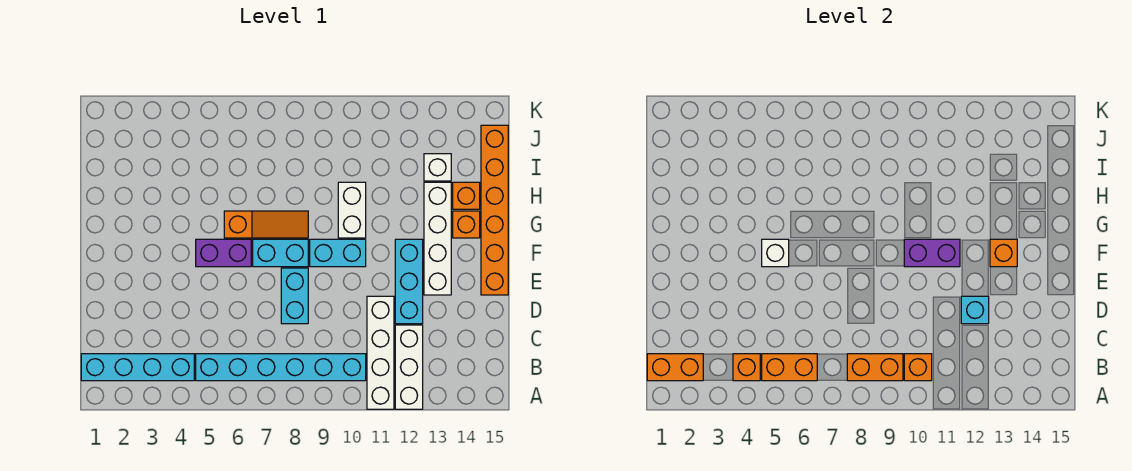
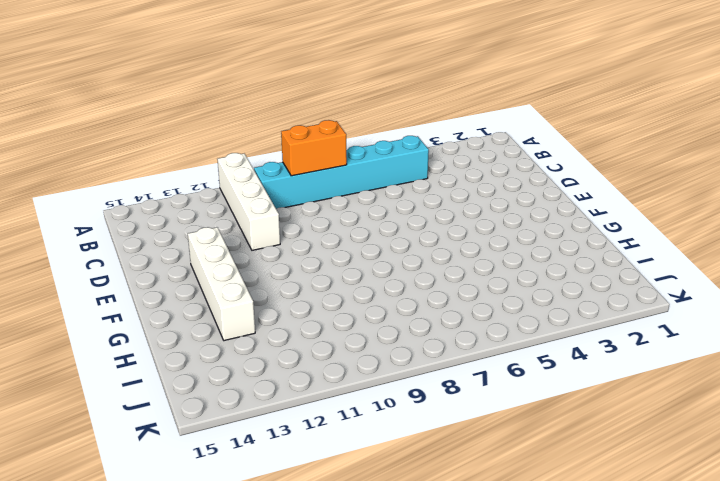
none -> white brick A12:C12 level 1
none -> cyan brick B1:B4 level 1
none -> cyan brick D8:E8 level 1

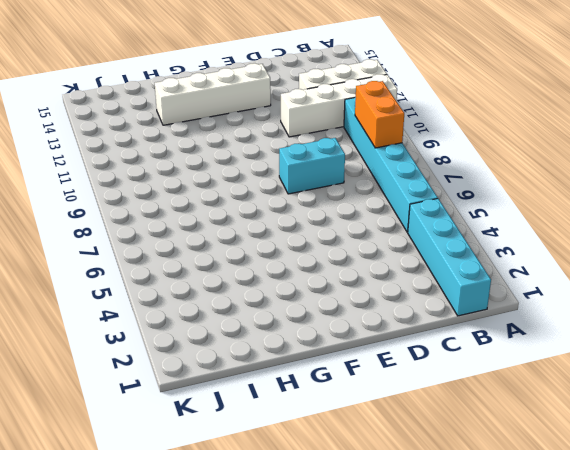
none -> cyan brick D12:F12 level 1
none -> orange brick E15:J15 level 1
none -> purple brick F5:F6 level 1

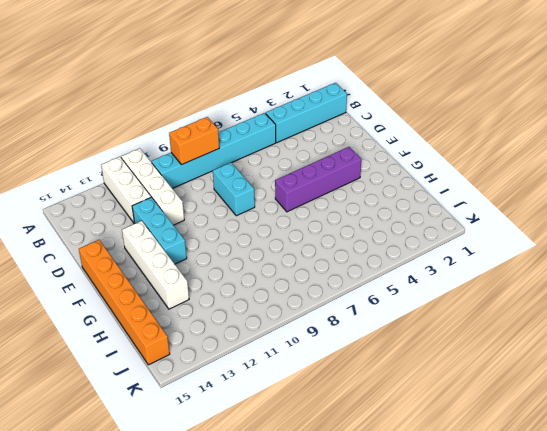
purple brick F3:F6 level 1 -> purple brick F5:F6 level 1
none -> cyan brick F7:F8 level 1
none -> cyan brick F9:F10 level 1
none -> orange slope G6:G8 level 1 top 6

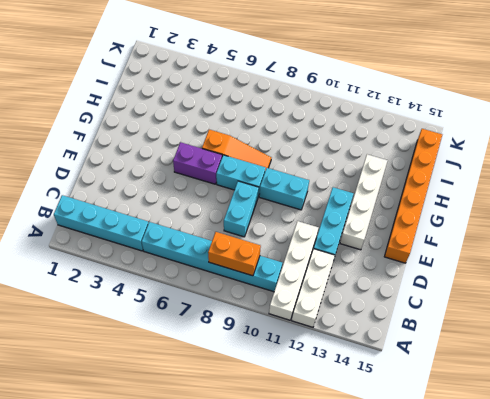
none -> white brick G10:H10 level 1
none -> orange brick G14 level 1
none -> orange brick H14 level 1

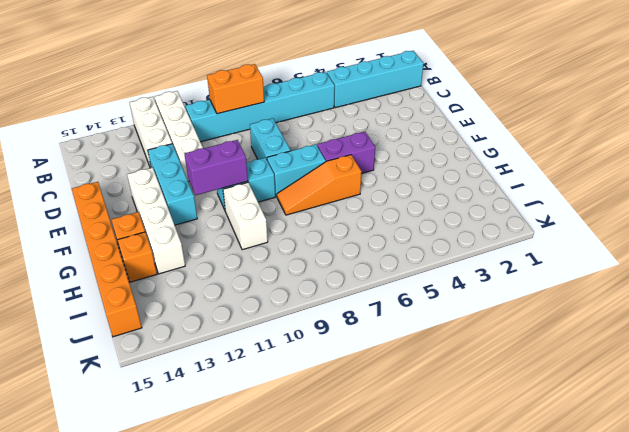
none -> white brick I13 level 1
none -> orange brick B1:B2 level 2
none -> orange brick B4 level 2

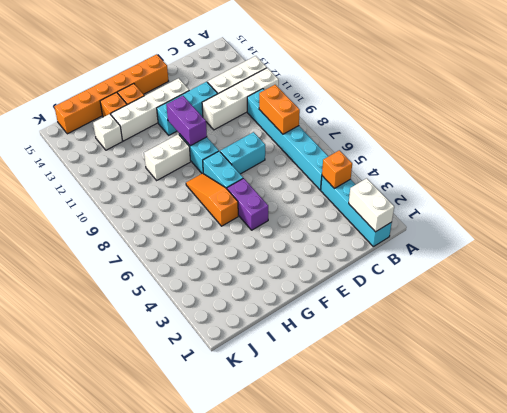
white brick B1:B2 level 2 -> orange brick B1:B2 level 2
none -> orange brick B5:B6 level 2
none -> orange brick B10 level 2
none -> cyan brick D12 level 2

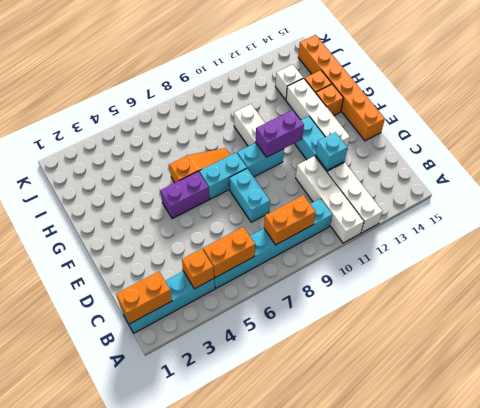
none -> orange brick B10 level 2
none -> white brick F5 level 2
none -> orange brick F13 level 2

